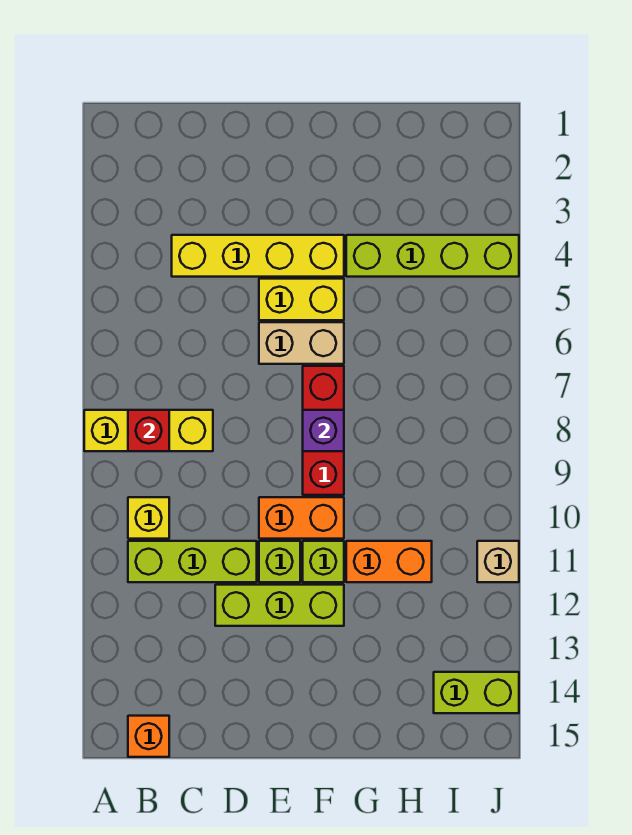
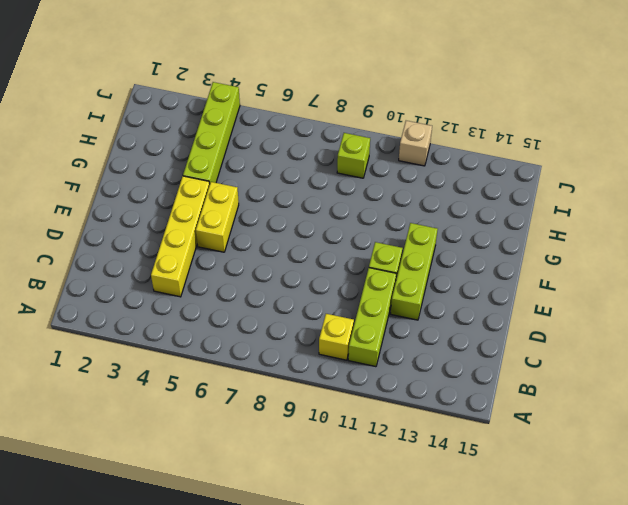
lime brick I9 level 1 -> lime brick F11 level 1
none -> yellow brick A8:C8 level 1
none -> orange brick B15 level 1
none -> tan brick E6:F6 level 1

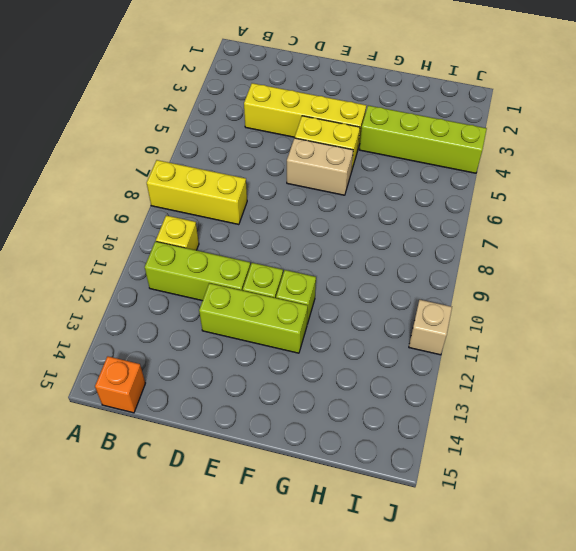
none -> orange brick E10:F10 level 1
none -> red brick F7:F9 level 1
none -> orange brick G11:H11 level 1

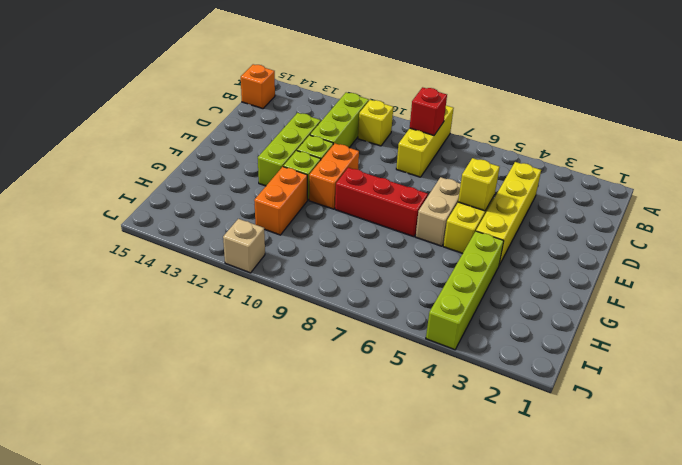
yellow brick E5 level 2 -> none
none -> lime brick I14:J14 level 1
none -> purple brick F8 level 2

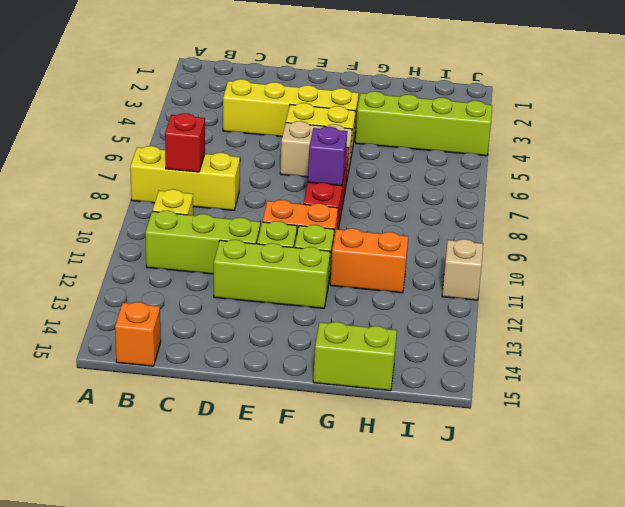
lime brick G15:H15 level 1 -> lime brick I14:J14 level 1

